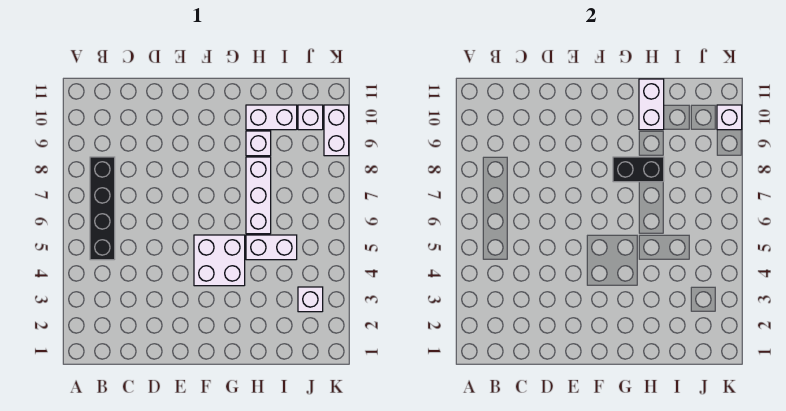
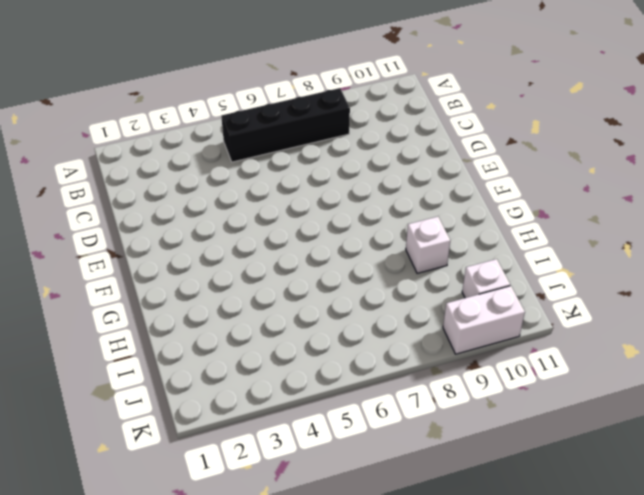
none -> white brick F4:G5 level 1
none -> white brick H5:I5 level 1
none -> white brick H6:H8 level 1

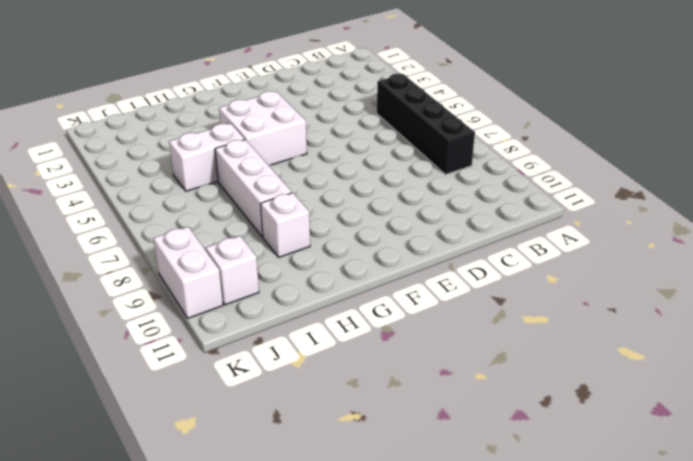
none -> white brick H10:I10 level 1
none -> white brick J3 level 1
none -> black brick G8:H8 level 2

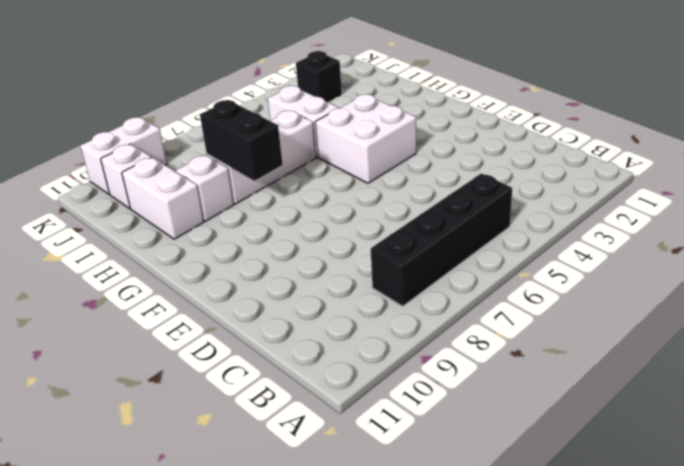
black brick J3 level 1 -> white brick J3 level 1
none -> white brick H10:H11 level 2
none -> white brick K10 level 2

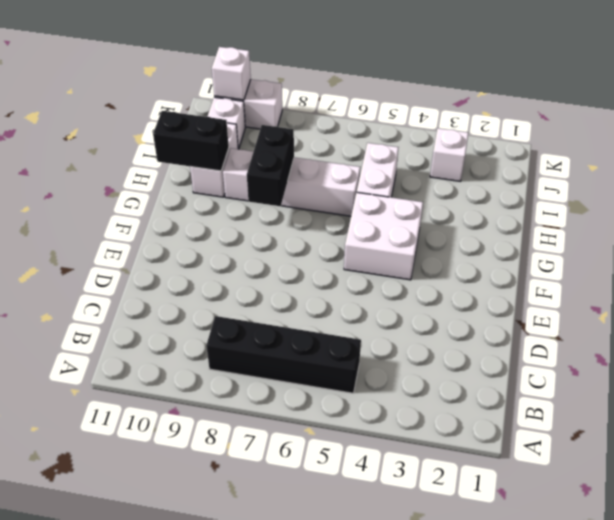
black brick H10:H11 level 2 -> white brick H10:H11 level 2

